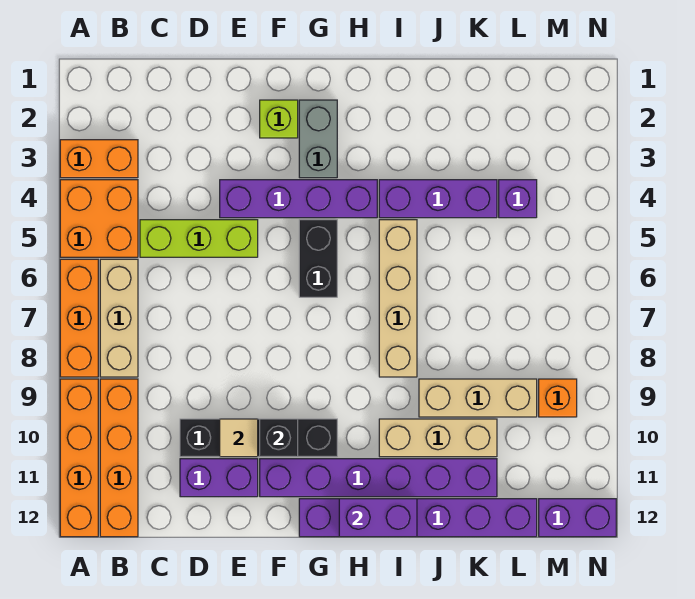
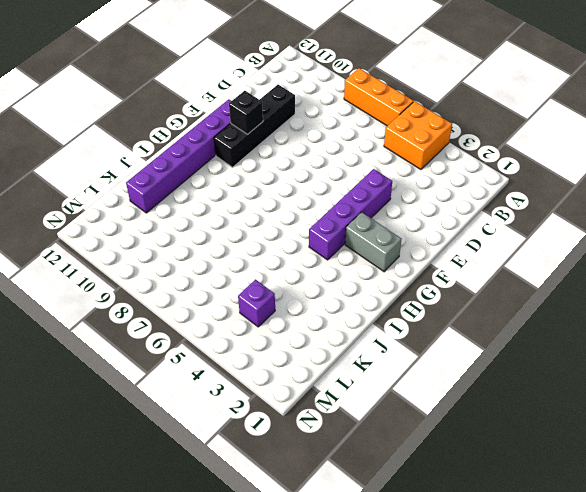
none -> orange brick A3:B3 level 1
none -> orange brick A9:A12 level 1
none -> tan brick B6:B8 level 1

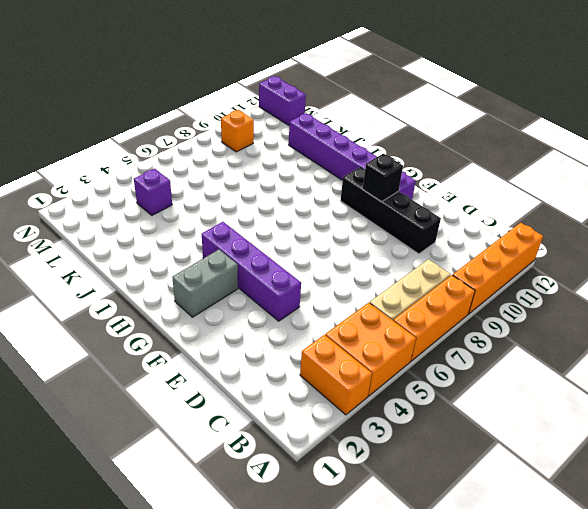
none -> orange brick B9:B12 level 1
none -> lime brick C5:E5 level 1
none -> purple brick D11:E11 level 1

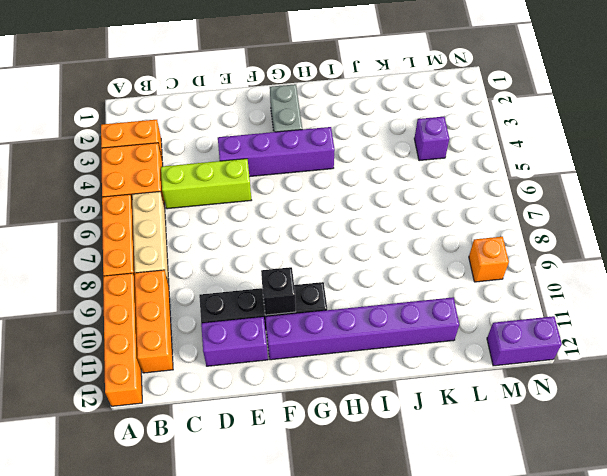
orange brick B9:B11 level 1 -> orange brick B9:B12 level 1
none -> lime brick F2 level 1
none -> black brick G5:G6 level 1
none -> purple brick G12:L12 level 1

